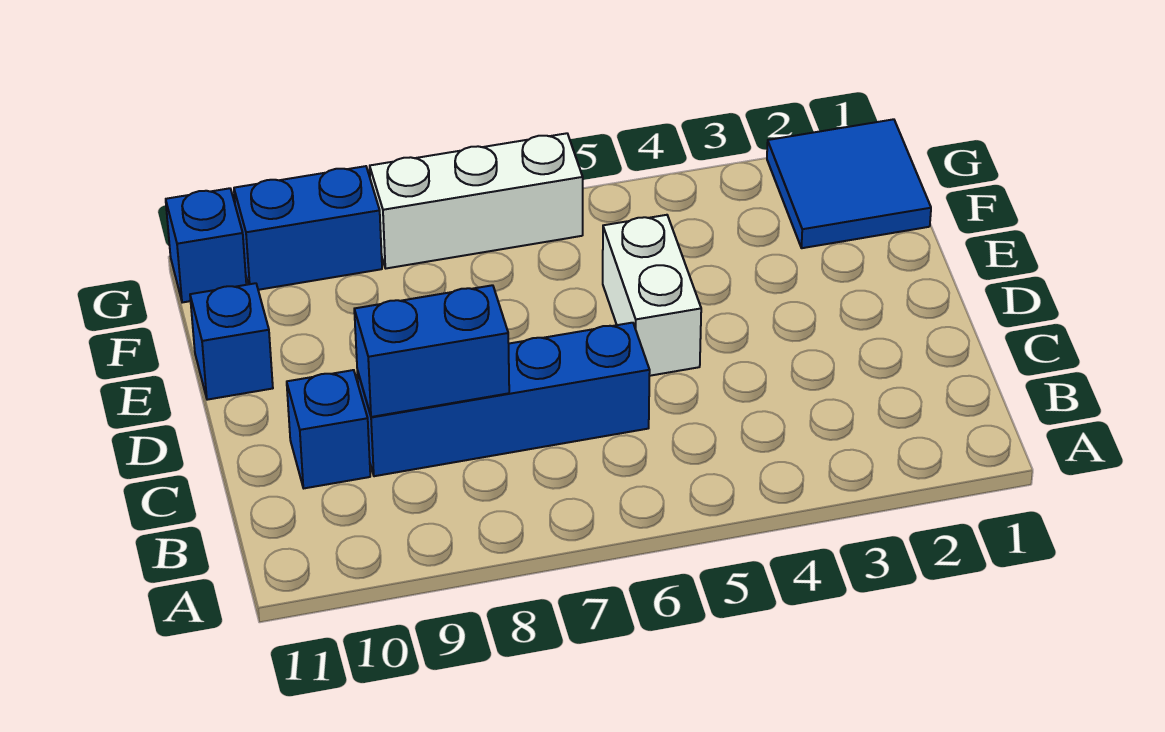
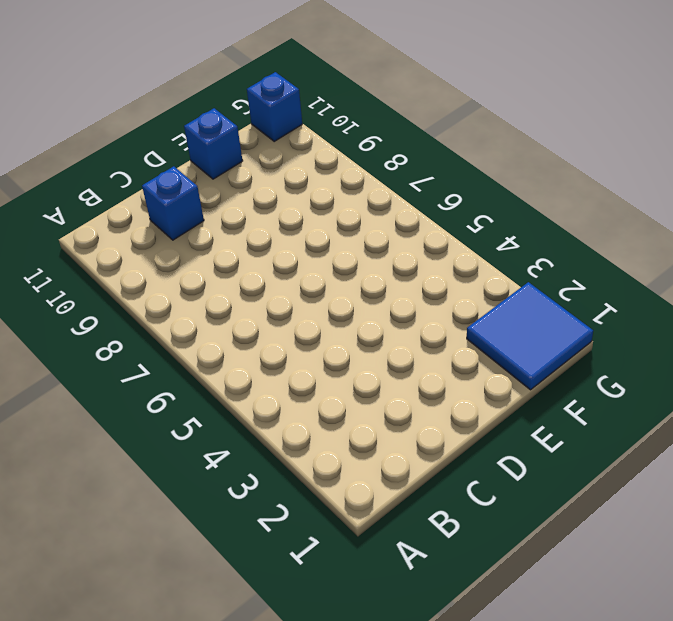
none -> blue brick C6:C9 level 1
none -> white brick D5:E5 level 1

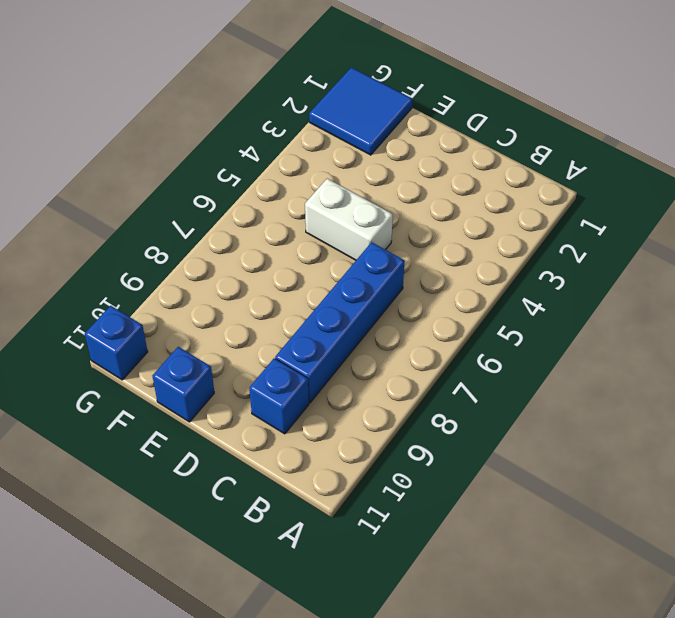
none -> white brick G6:G8 level 1
none -> blue brick G9:G10 level 1

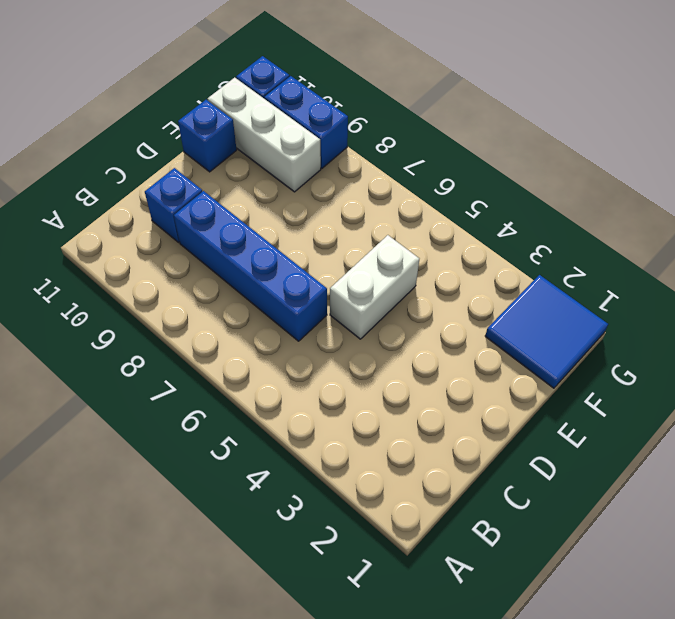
white brick F9:F11 level 1 -> white brick G6:G8 level 1
none -> blue brick C8:C9 level 2

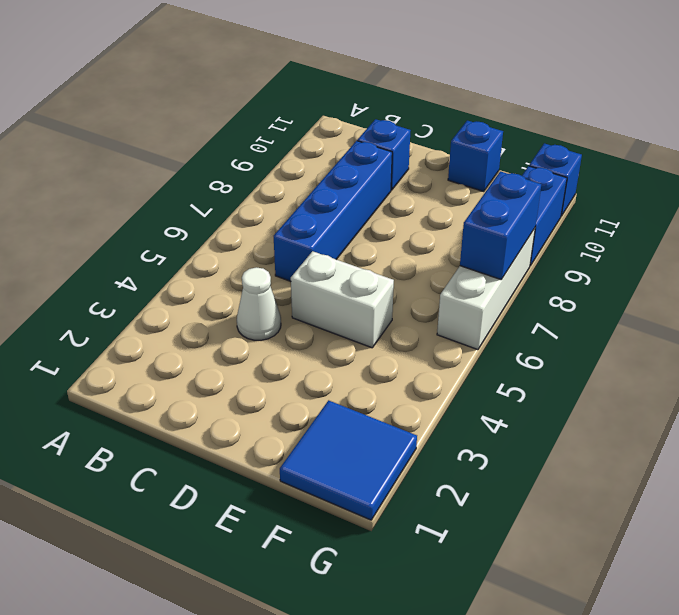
white cone C4 level 1 -> none
blue brick G7:G8 level 2 -> blue brick C8:C9 level 2

